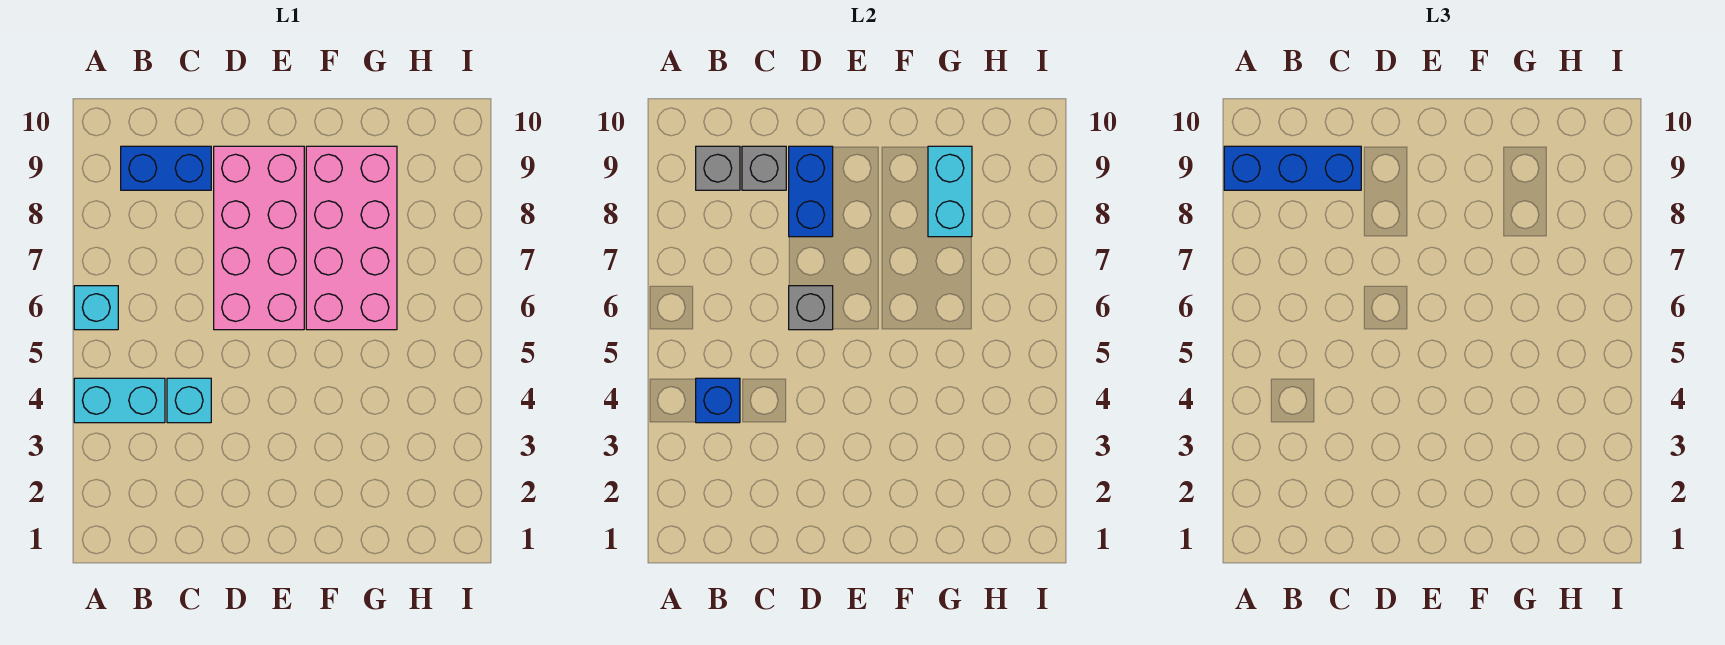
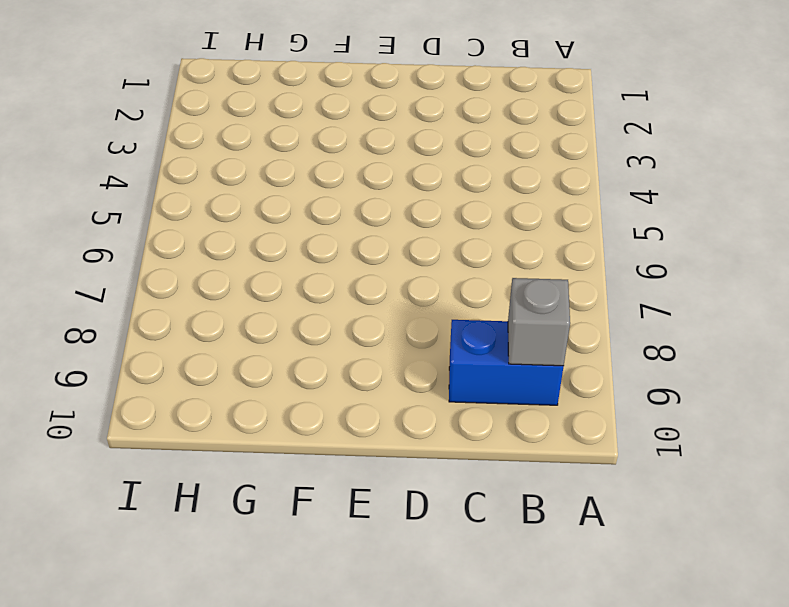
none -> cyan brick A4:B4 level 1
none -> cyan brick A6 level 1
none -> cyan brick C4 level 1

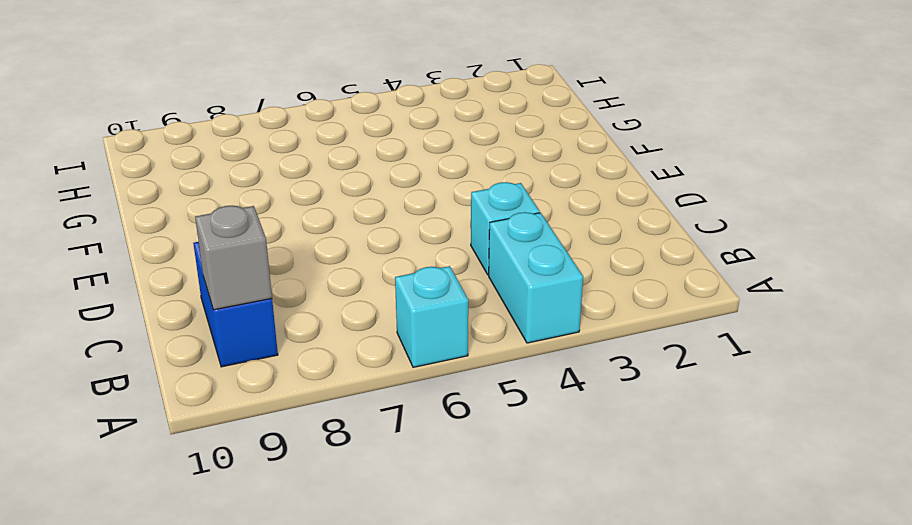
none -> pink brick D6:E9 level 1
none -> pink brick F6:G9 level 1
none -> blue brick B4 level 2

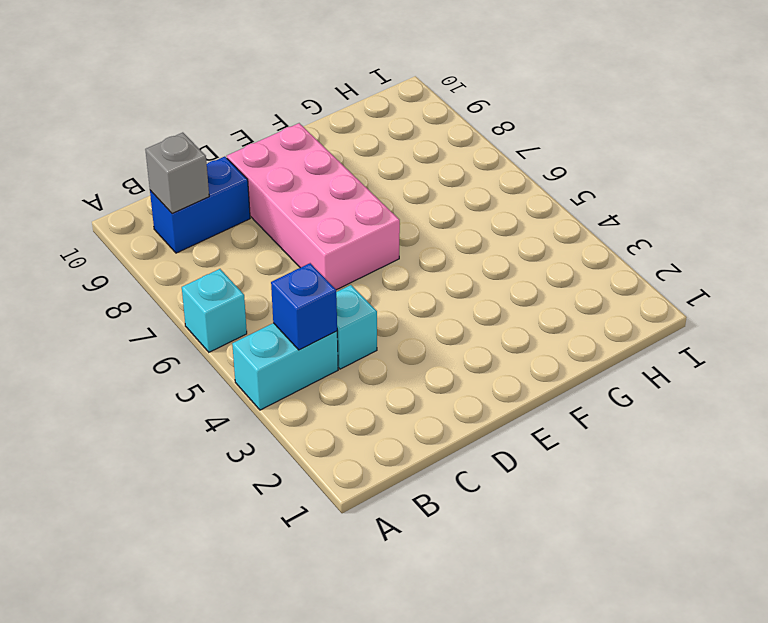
none -> pink brick F6:G9 level 1
none -> grey brick C9 level 2
none -> grey brick D6 level 2

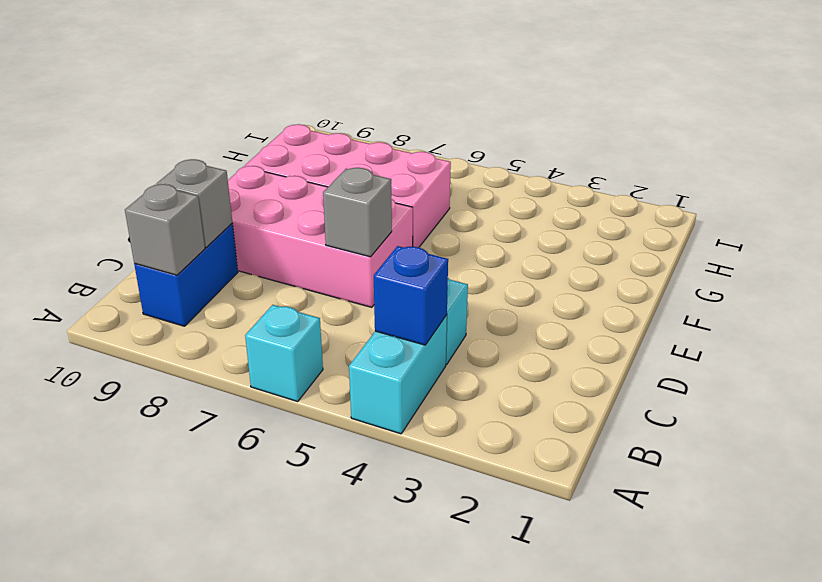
none -> blue brick D8:D9 level 2
none -> cyan brick G8:G9 level 2
none -> blue brick A9:C9 level 3

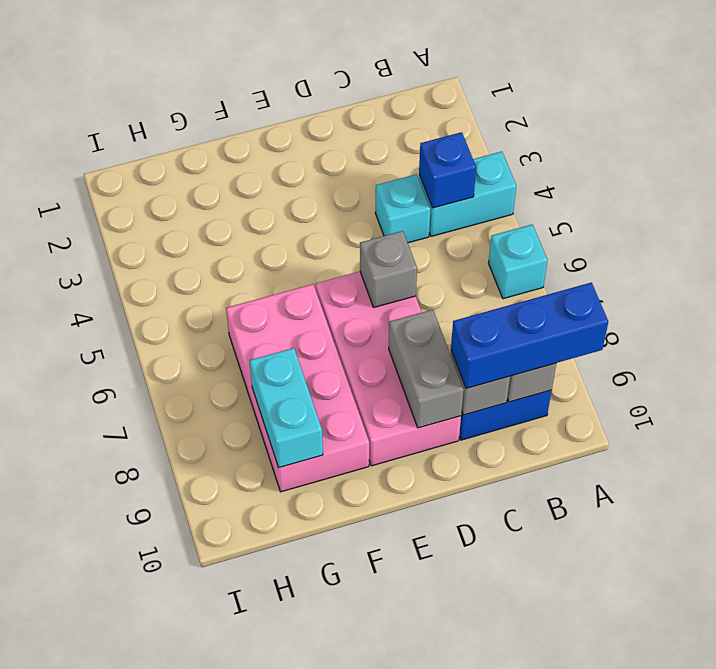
grey brick D8:D9 level 2 -> blue brick D8:D9 level 2

